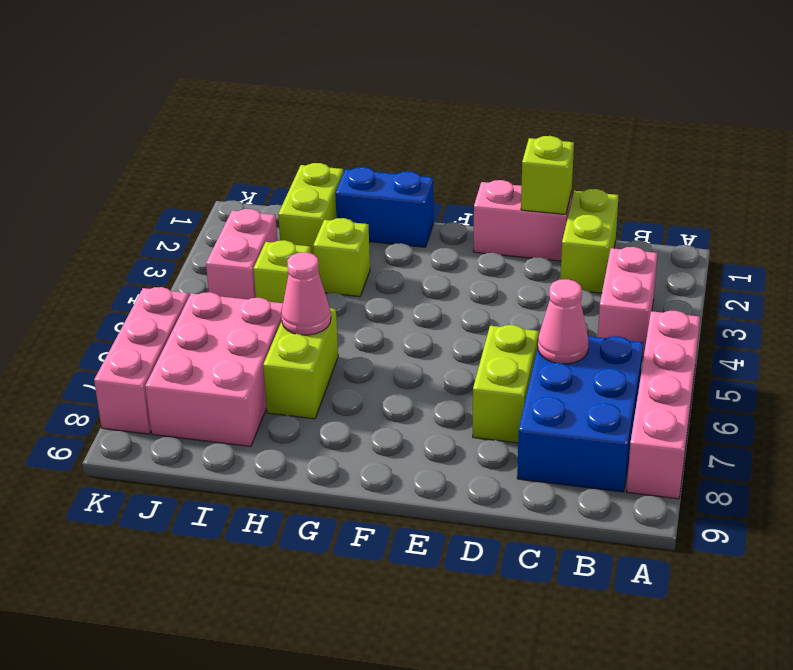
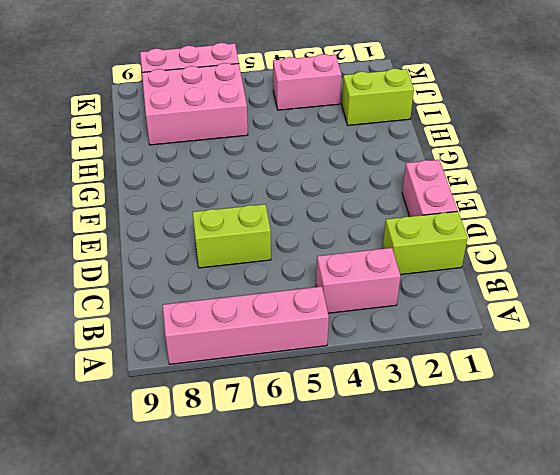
none -> blue brick B6:C8 level 1
none -> blue brick G1:H1 level 1
none -> lime brick H3 level 1

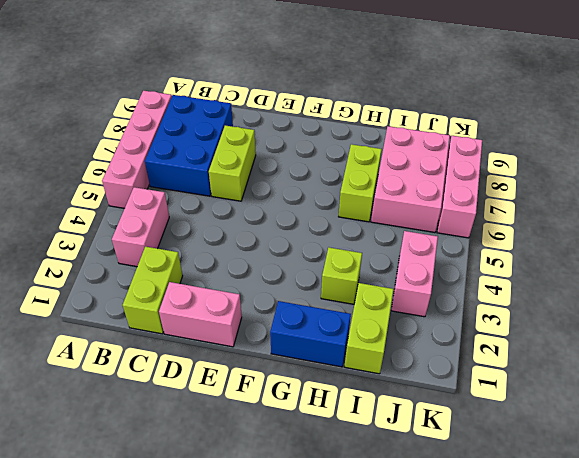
none -> lime brick I4 level 1
none -> pink cone C6 level 2
none -> lime brick D1 level 2

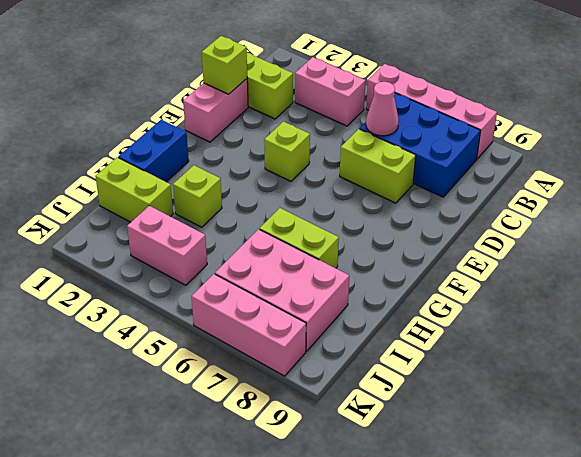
lime brick E4 level 1 -> lime brick I4 level 1
none -> pink cone H6 level 2

